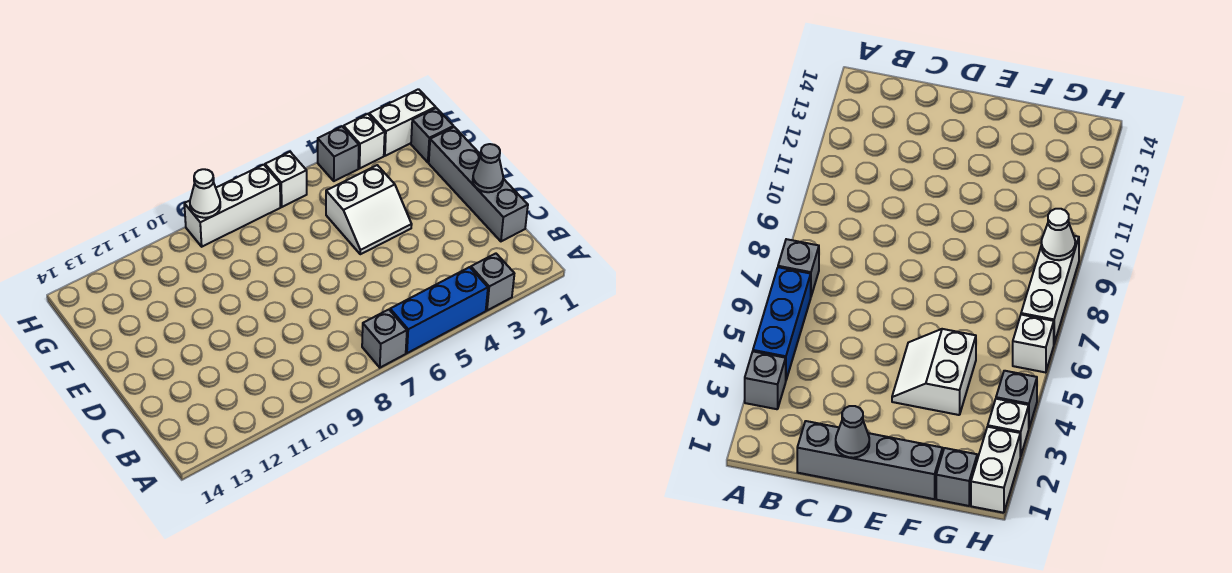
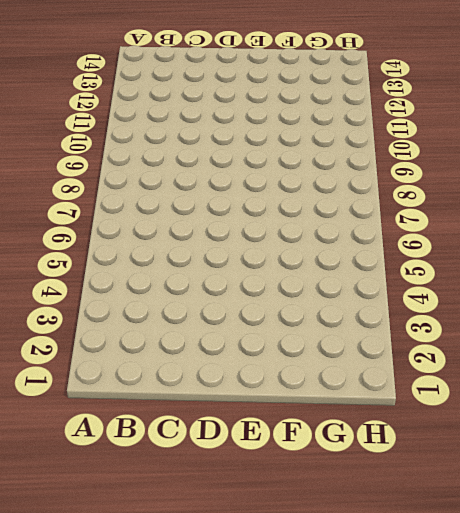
none -> grey brick A3 level 1
none -> blue brick A4:A6 level 1
none -> grey brick A7 level 1

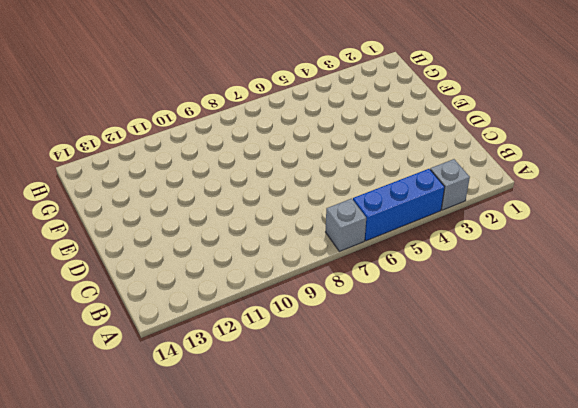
none -> grey brick C1:F1 level 1
none -> white slope E4:F5 level 1 top F
none -> grey brick G1 level 1

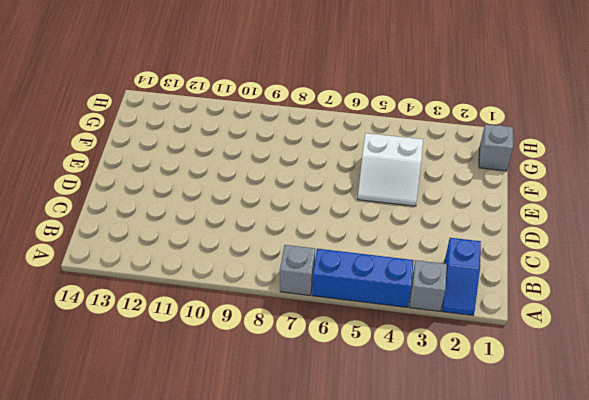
blue slope A2:B2 level 1 top B -> none
none -> grey brick C1:F1 level 1
none -> white brick H1:H2 level 1
none -> white brick H3 level 1

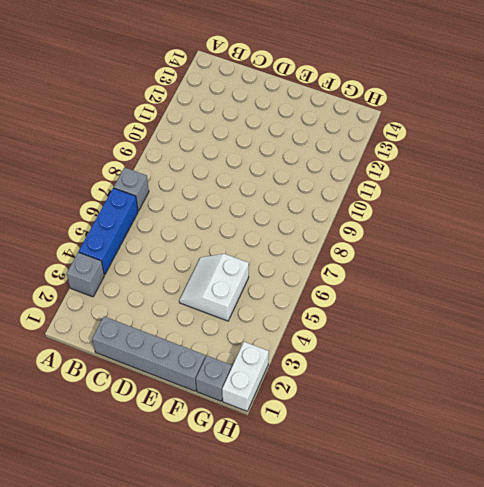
none -> white brick H3 level 1
none -> grey brick H4 level 1
none -> white brick H6 level 1

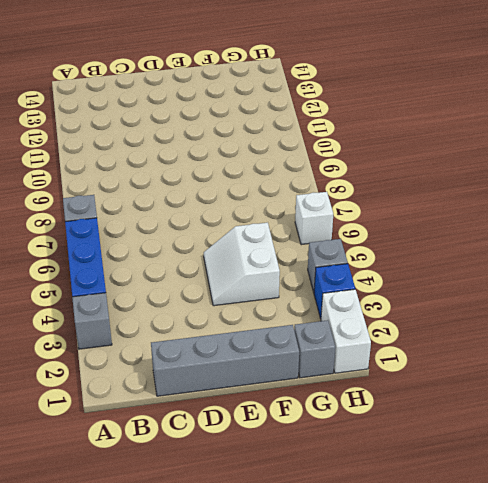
blue brick H3 level 1 -> white brick H3 level 1
none -> white brick H7:H9 level 1
none -> grey cone D1 level 2
none -> white cone H9 level 2

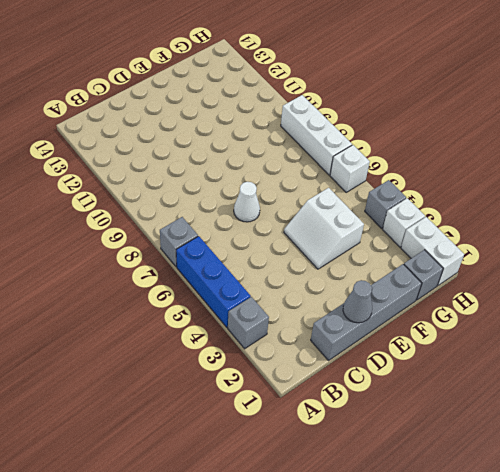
white cone D7 level 1 -> white cone H9 level 2

